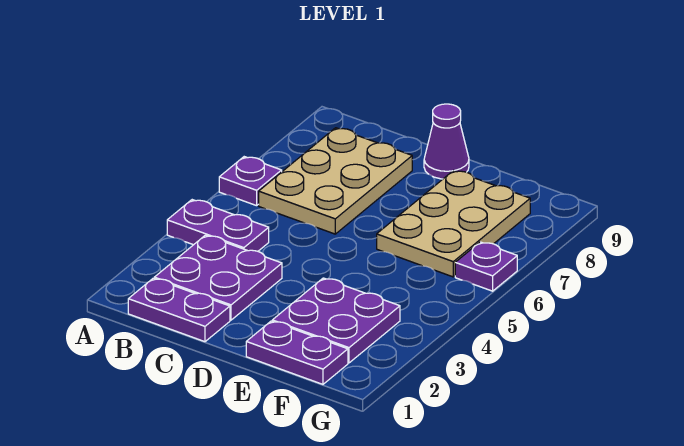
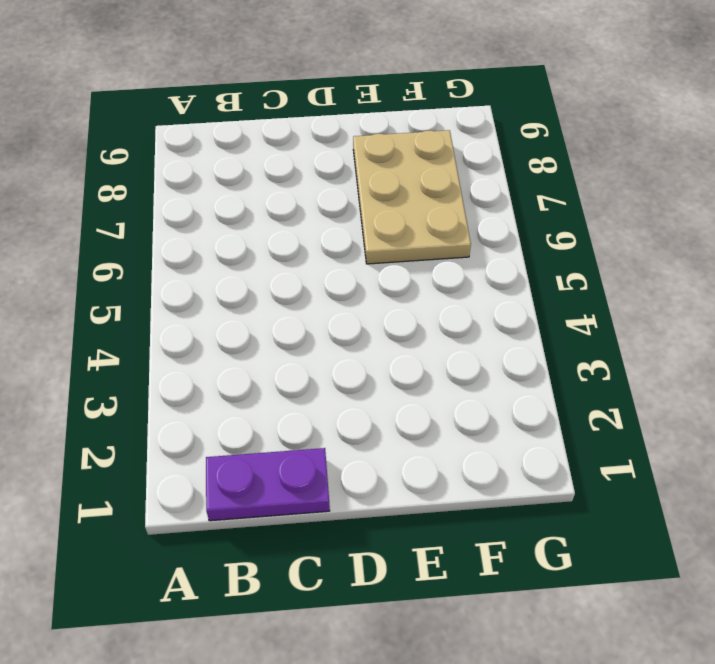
none -> purple plate A4:B4 level 1
none -> purple plate A6 level 1

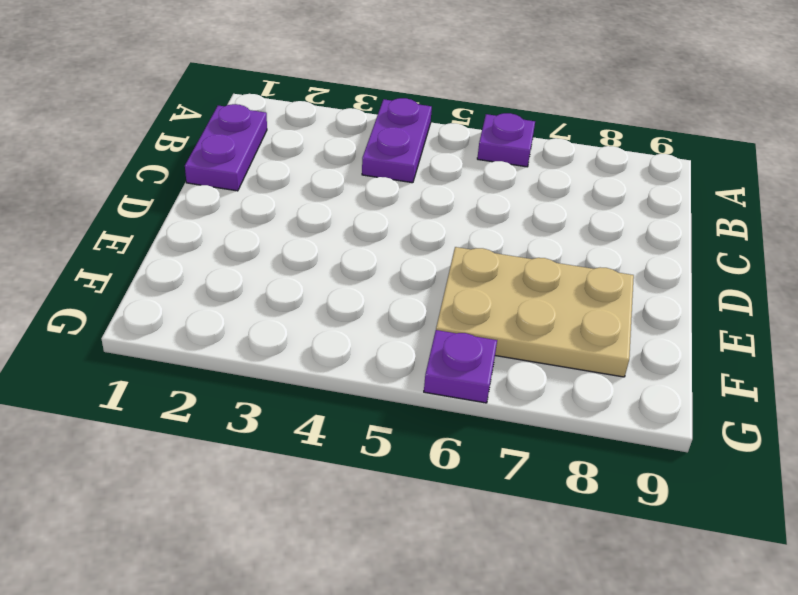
none -> purple plate B2:C3 level 1
none -> tan plate B6:C8 level 1

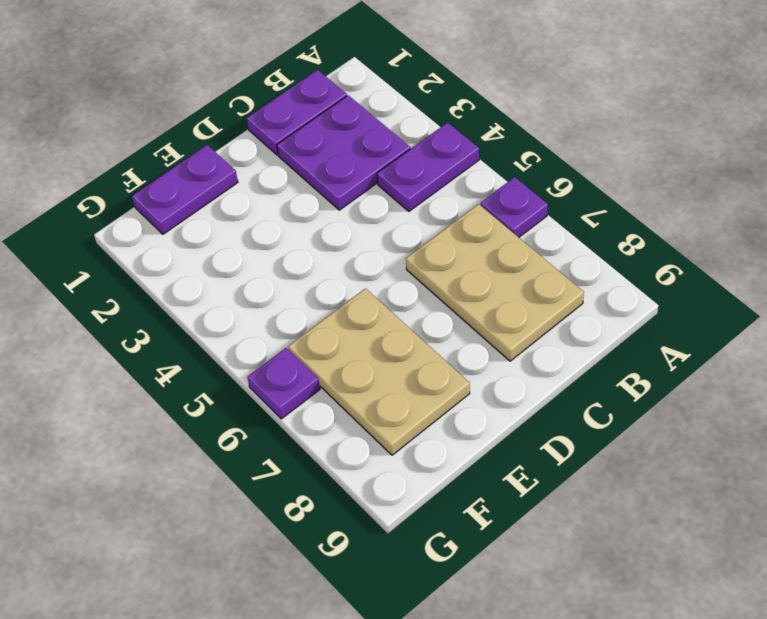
none -> purple cone D9 level 1
none -> purple plate E2:F3 level 1

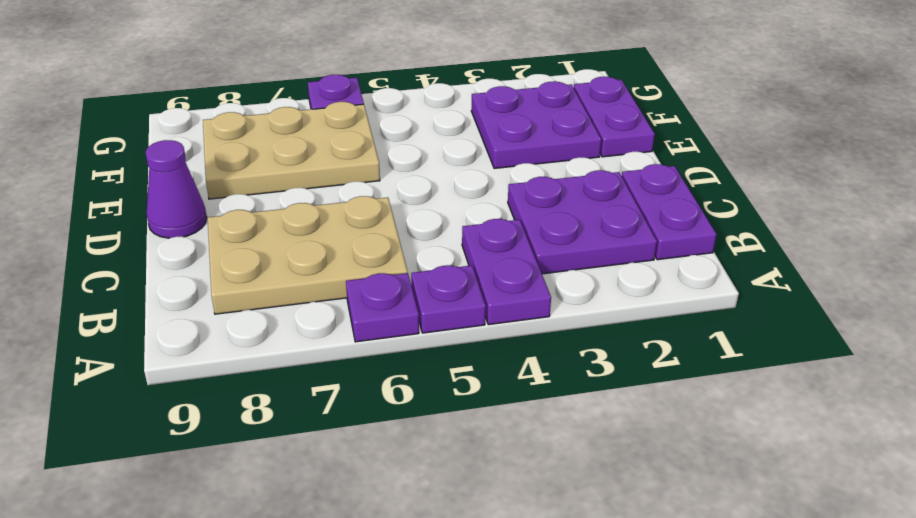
purple plate A5 level 1 -> none

